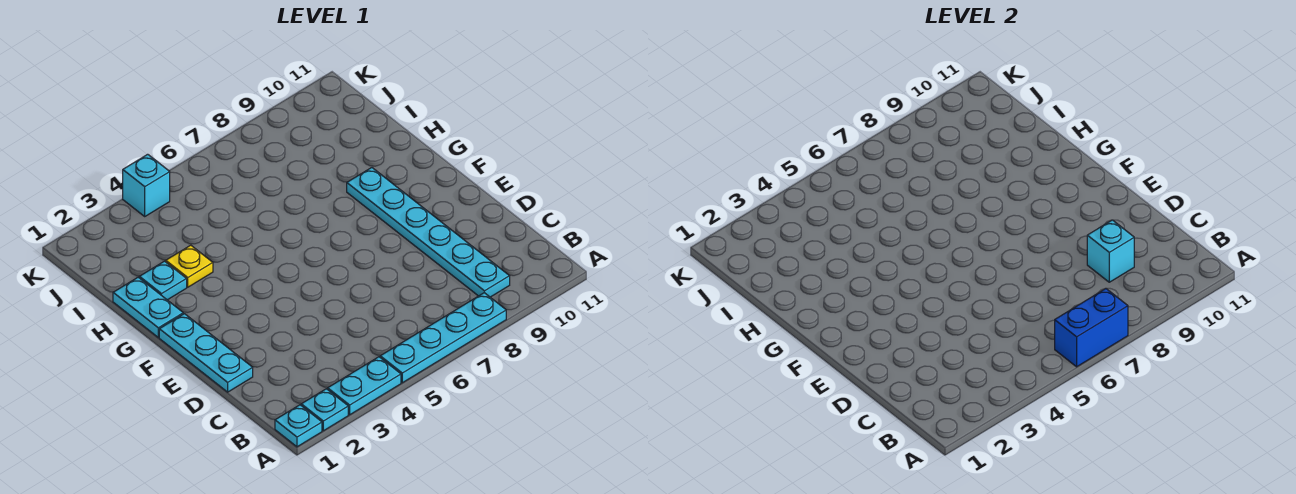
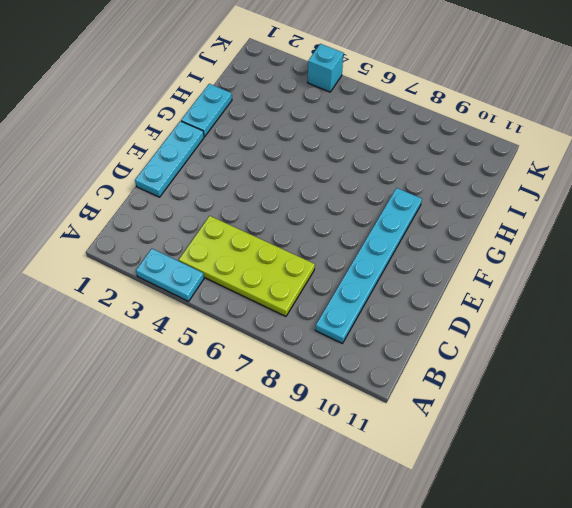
lime plate B4:C7 level 1 -> none
none -> cyan plate A1 level 1
none -> cyan plate A2 level 1
none -> cyan plate A5:A8 level 1

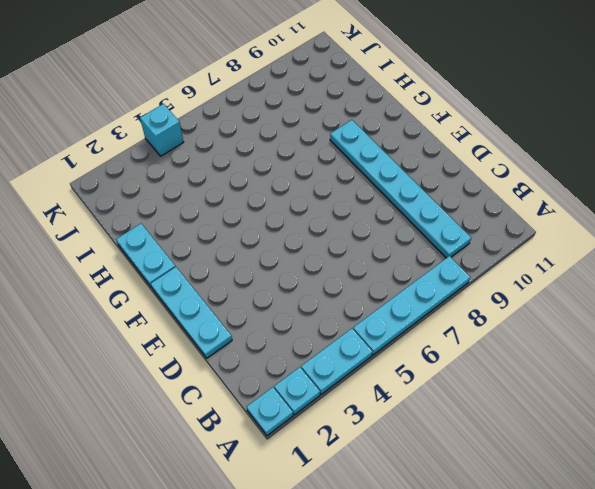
none -> cyan plate H2 level 1
none -> yellow plate H3 level 1
none -> blue brick A6:A7 level 2

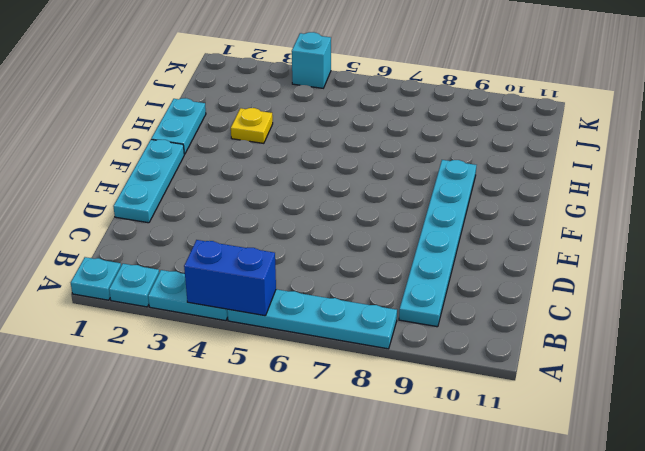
blue brick A4:A5 level 2 -> blue brick A6:A7 level 2
none -> cyan plate H2 level 1
none -> cyan brick C9 level 2

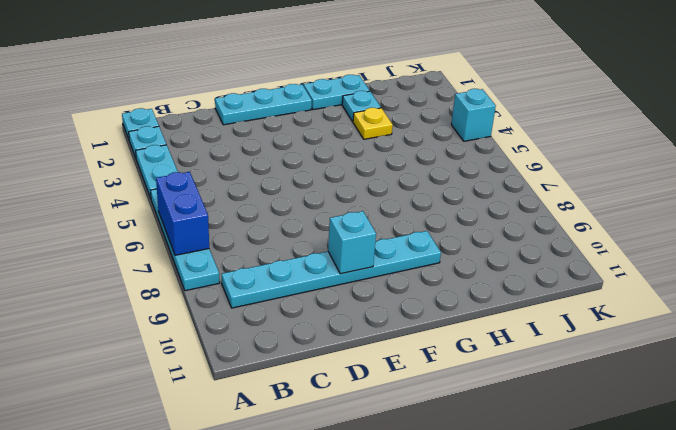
cyan brick E9 level 2 -> cyan brick C9 level 2

